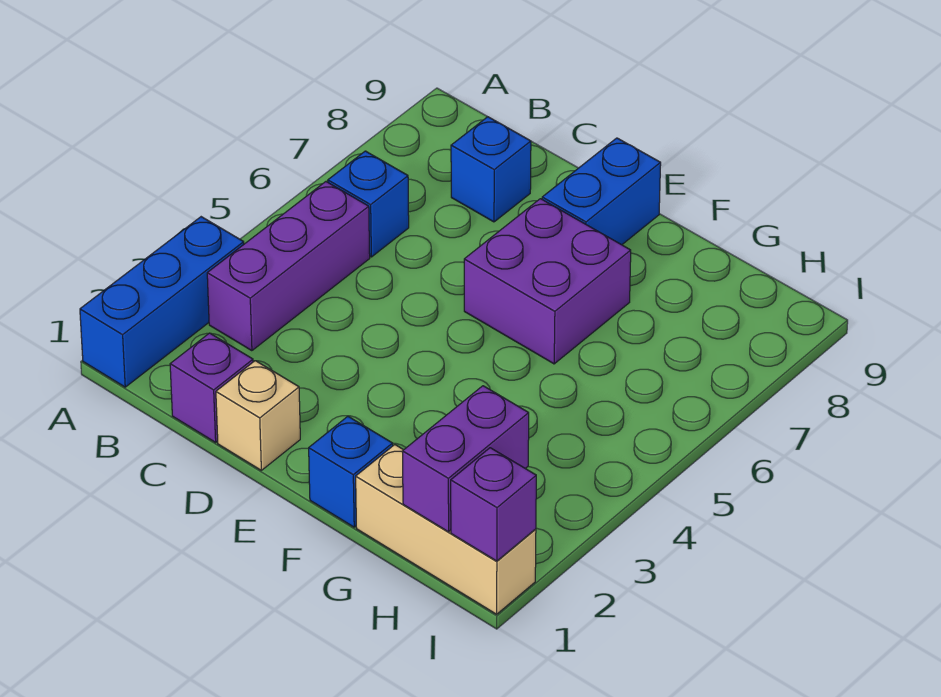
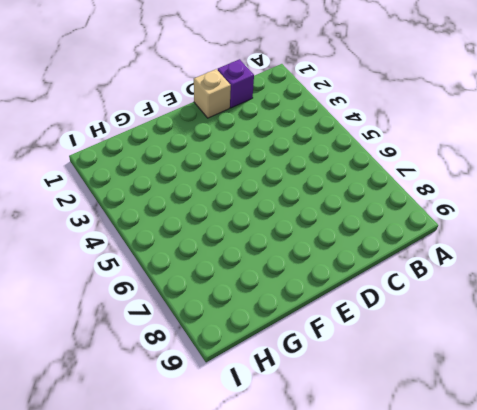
none -> blue brick A1:A3 level 1
none -> purple brick B3:B5 level 1
none -> blue brick B6 level 1

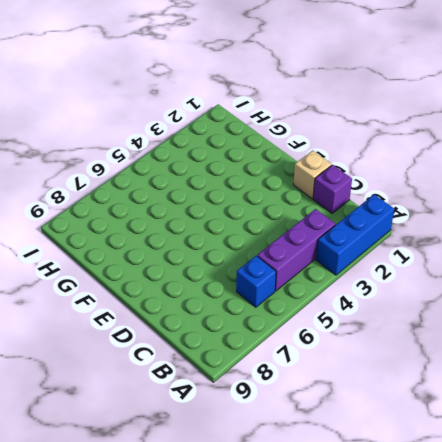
none -> blue brick C8 level 1
none -> purple brick E6:F7 level 1
none -> blue brick E8:E9 level 1

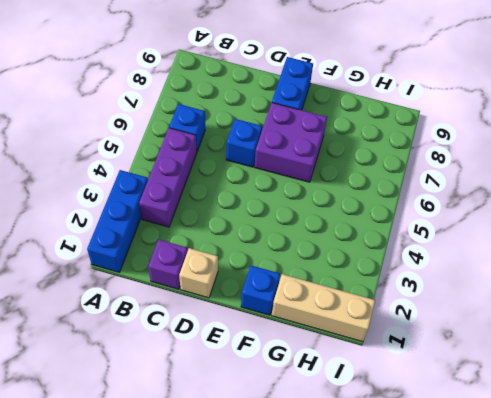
blue brick D6 level 1 -> blue brick C8 level 1
none -> purple brick H1:H2 level 2
none -> purple brick I1 level 2

